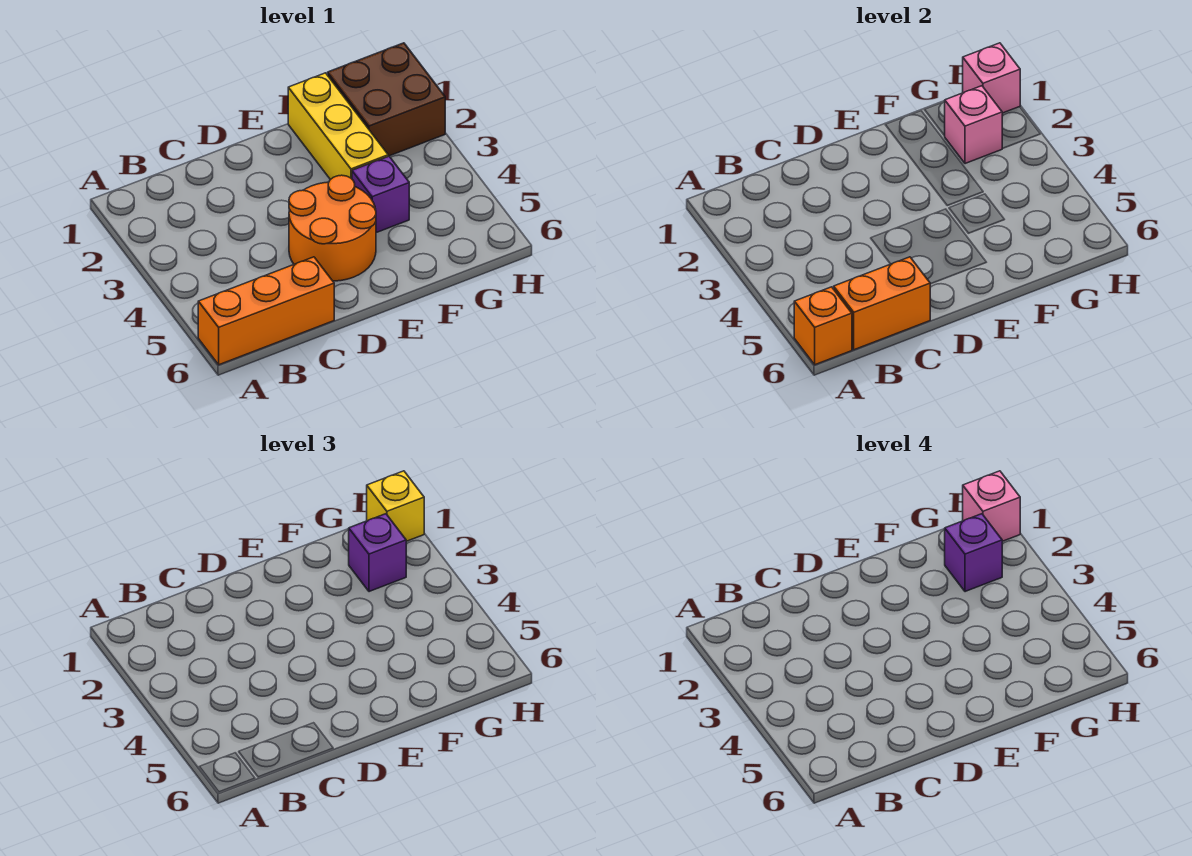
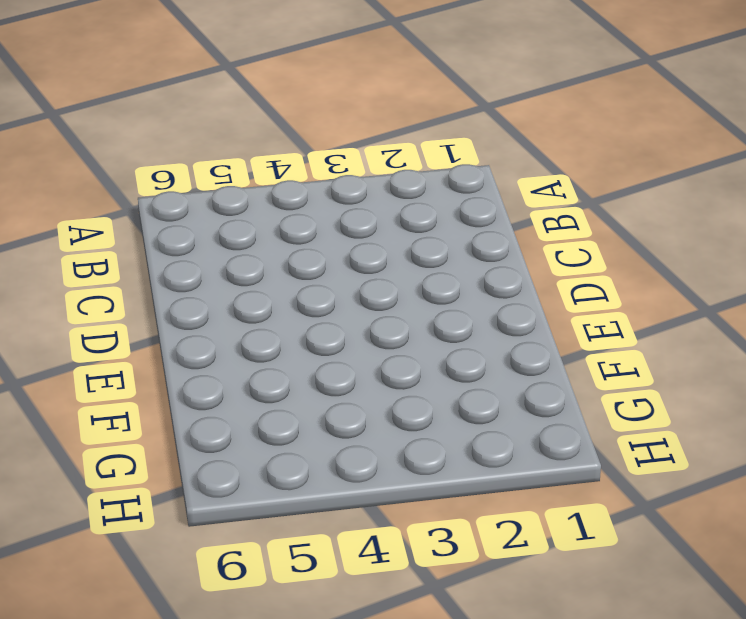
none -> orange brick A6:C6 level 1
none -> orange round brick D4:E5 level 1
none -> yellow brick F1:F3 level 1

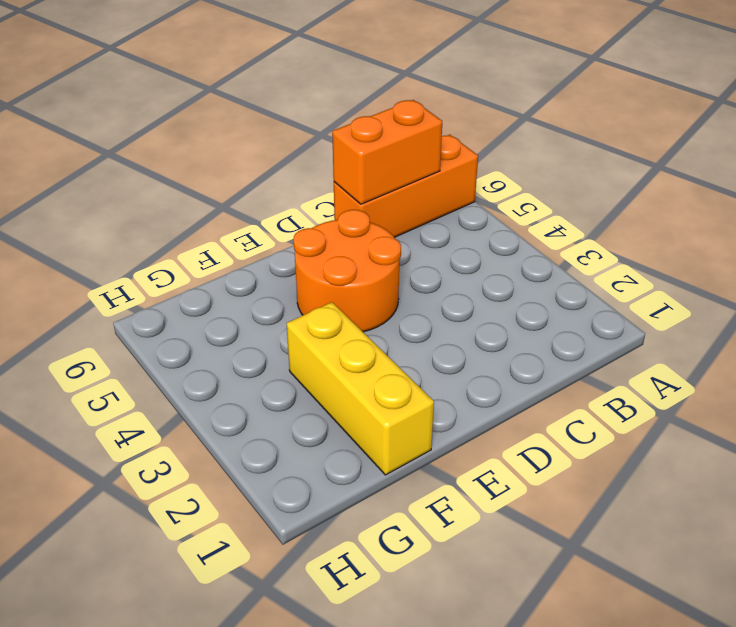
none -> purple brick F4 level 1
none -> brown brick G1:H2 level 1
none -> orange brick A6 level 2

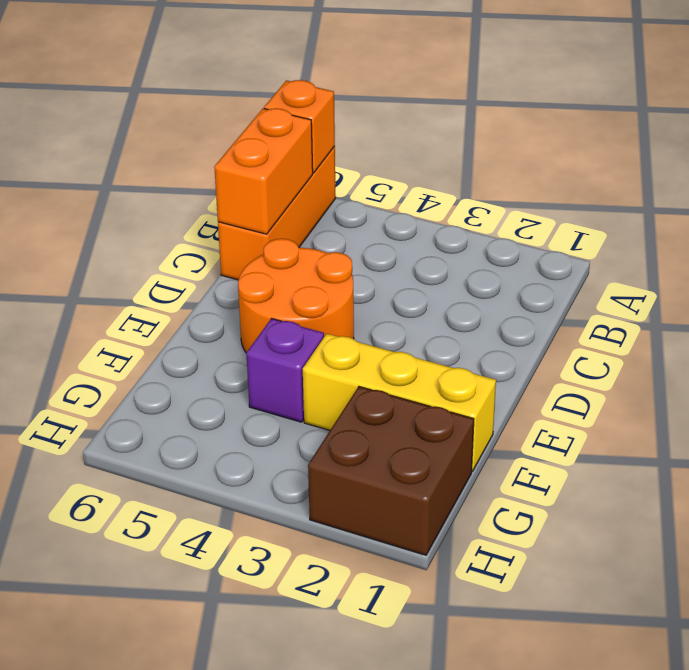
none -> pink brick G2 level 2
none -> pink brick H1 level 2
none -> purple brick G2 level 3

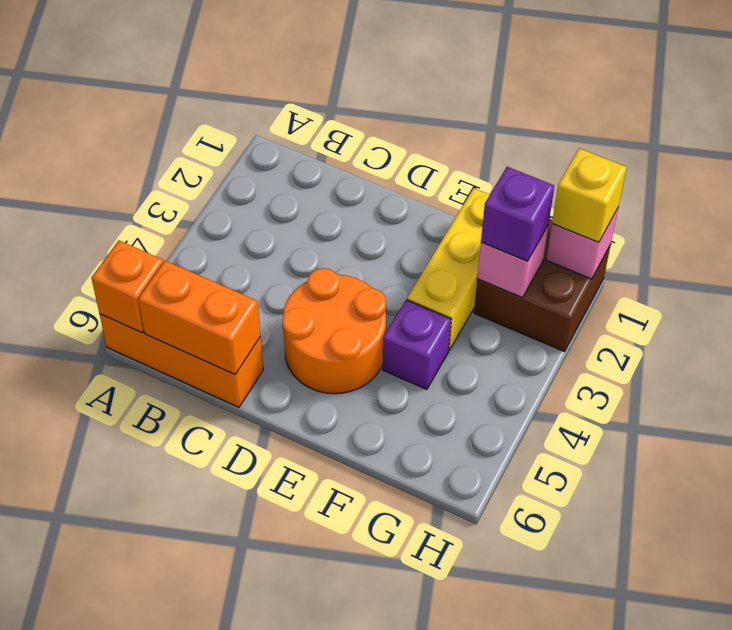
none -> purple brick G2 level 4
none -> pink brick H1 level 4

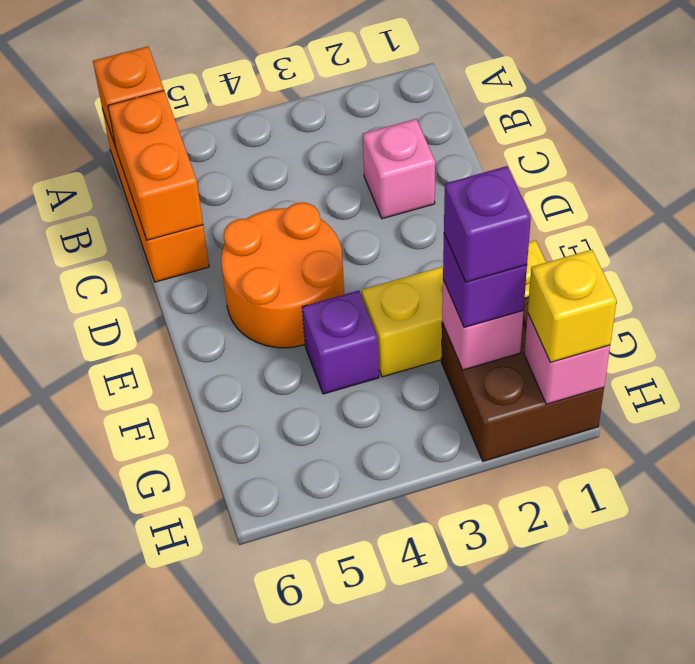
pink brick C2 level 1 -> pink brick H1 level 4

